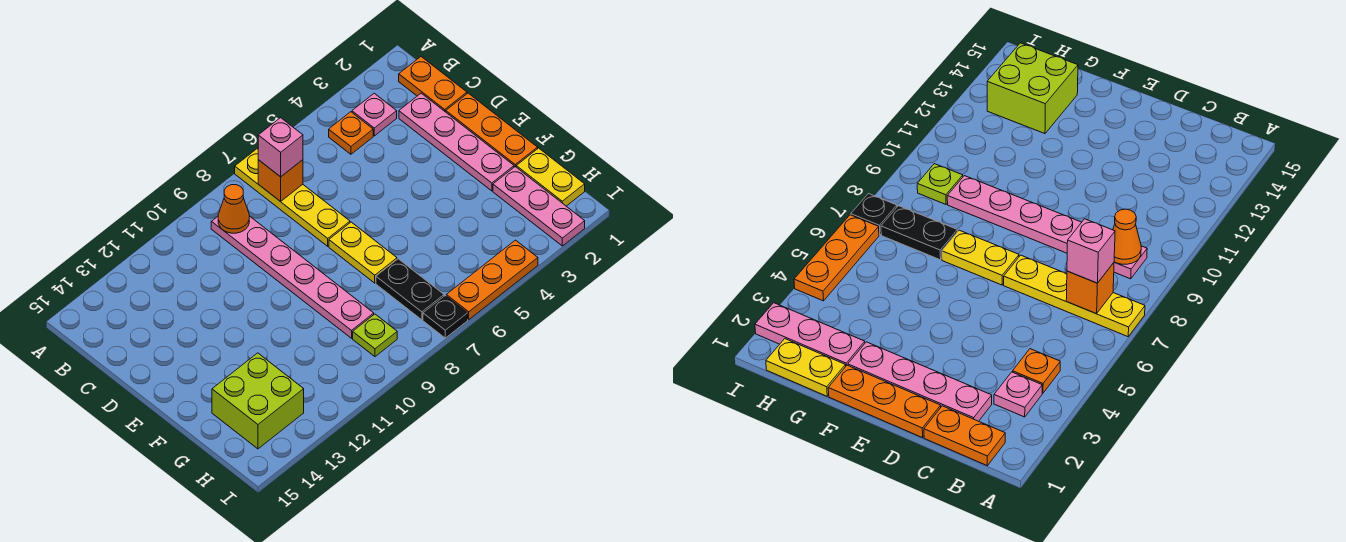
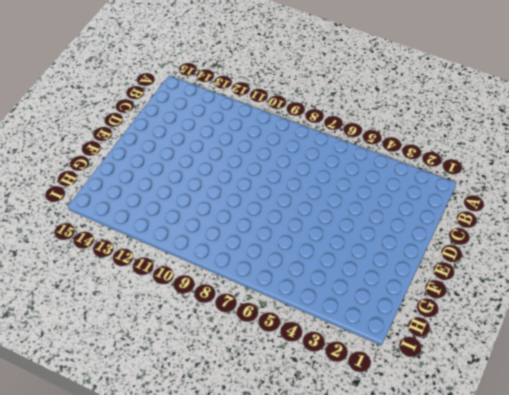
none -> yellow plate A7:D7 level 1
none -> orange plate B1:C1 level 1
none -> pink plate B3 level 1

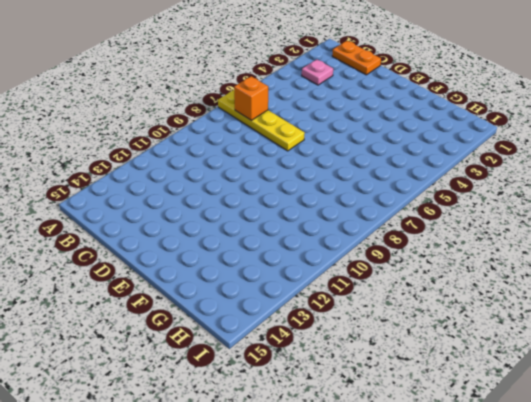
none -> orange plate B4 level 1
none -> pink plate B9:G9 level 1
none -> pink plate C2:F2 level 1

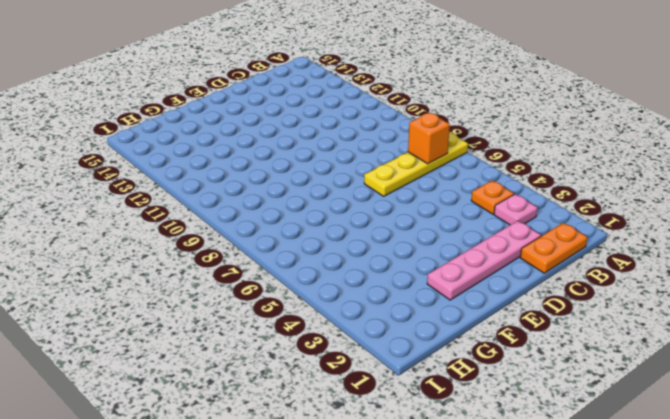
none -> pink plate B9:G9 level 1
none -> orange plate D1:F1 level 1
none -> yellow plate E7:F7 level 1

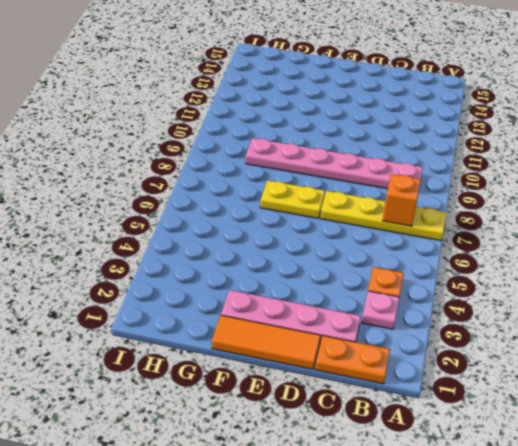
orange tile D1:F1 level 1 -> orange plate D1:F1 level 1
none -> yellow plate G1:H1 level 1
none -> pink plate G2:I2 level 1
none -> black plate G7:H7 level 1

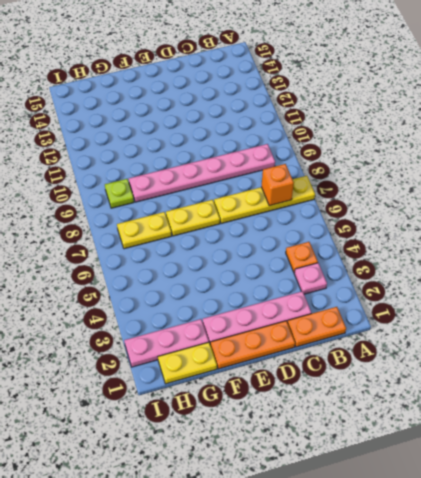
yellow plate G7:H7 level 1 -> black plate G7:H7 level 1
none -> lime brick G13:H14 level 1
none -> orange plate I4:I6 level 1
none -> black plate I7 level 1

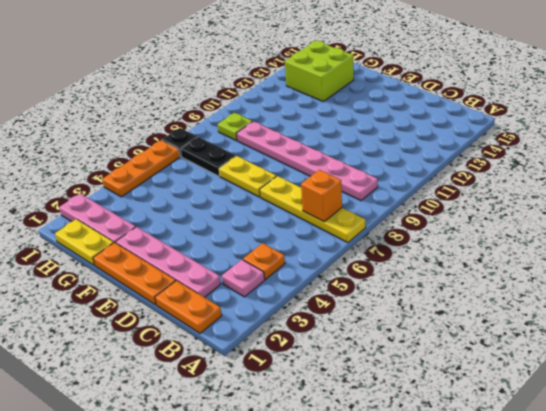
none -> orange cone B9 level 2
none -> pink brick B7 level 3

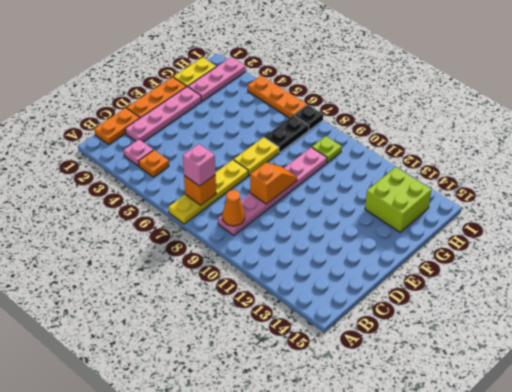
orange slope D9:E9 level 2 top D -> none

